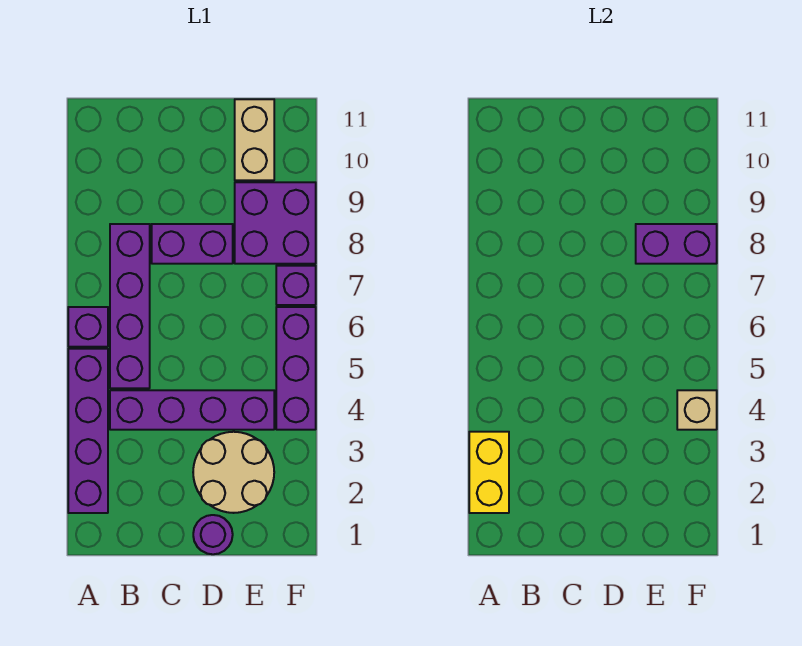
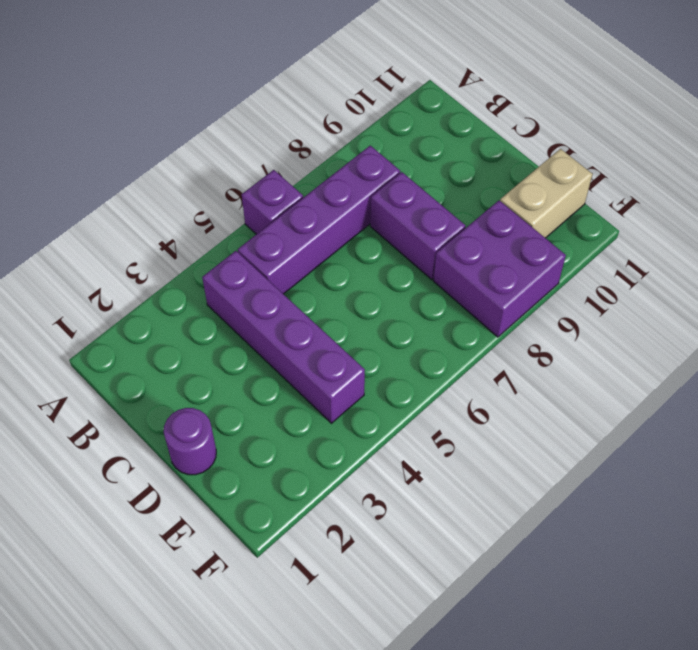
none -> purple brick A2:A5 level 1
none -> tan round brick D2:E3 level 1
none -> purple brick F4:F6 level 1

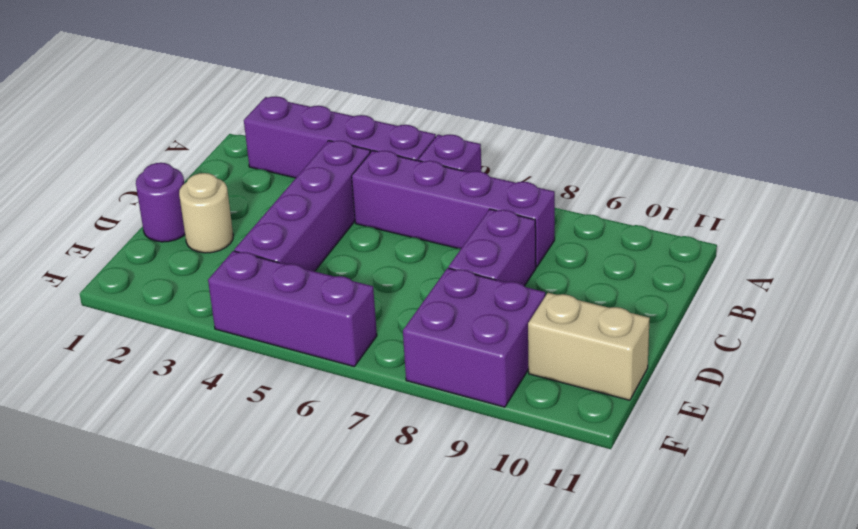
tan round brick D2 level 1 -> tan round brick D2:E3 level 1
none -> purple brick F7 level 1
none -> yellow brick A2:A3 level 2
none -> purple brick E8:F8 level 2

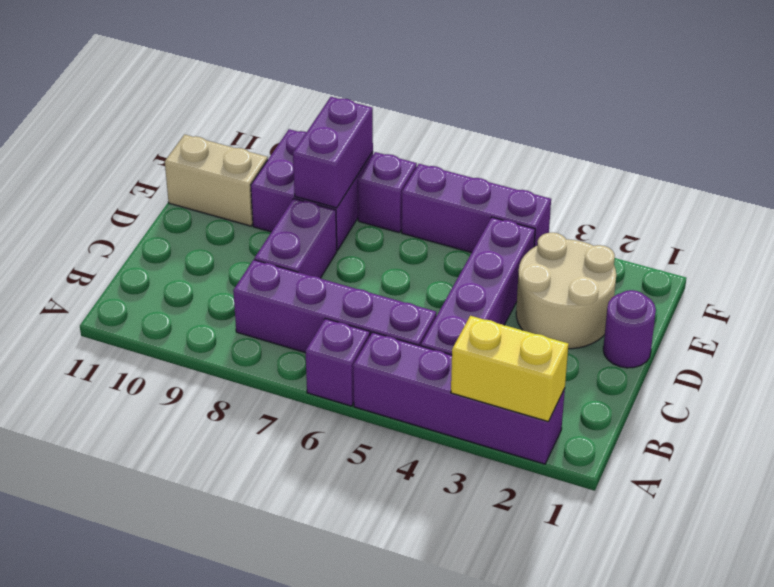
none -> tan brick F4 level 2

